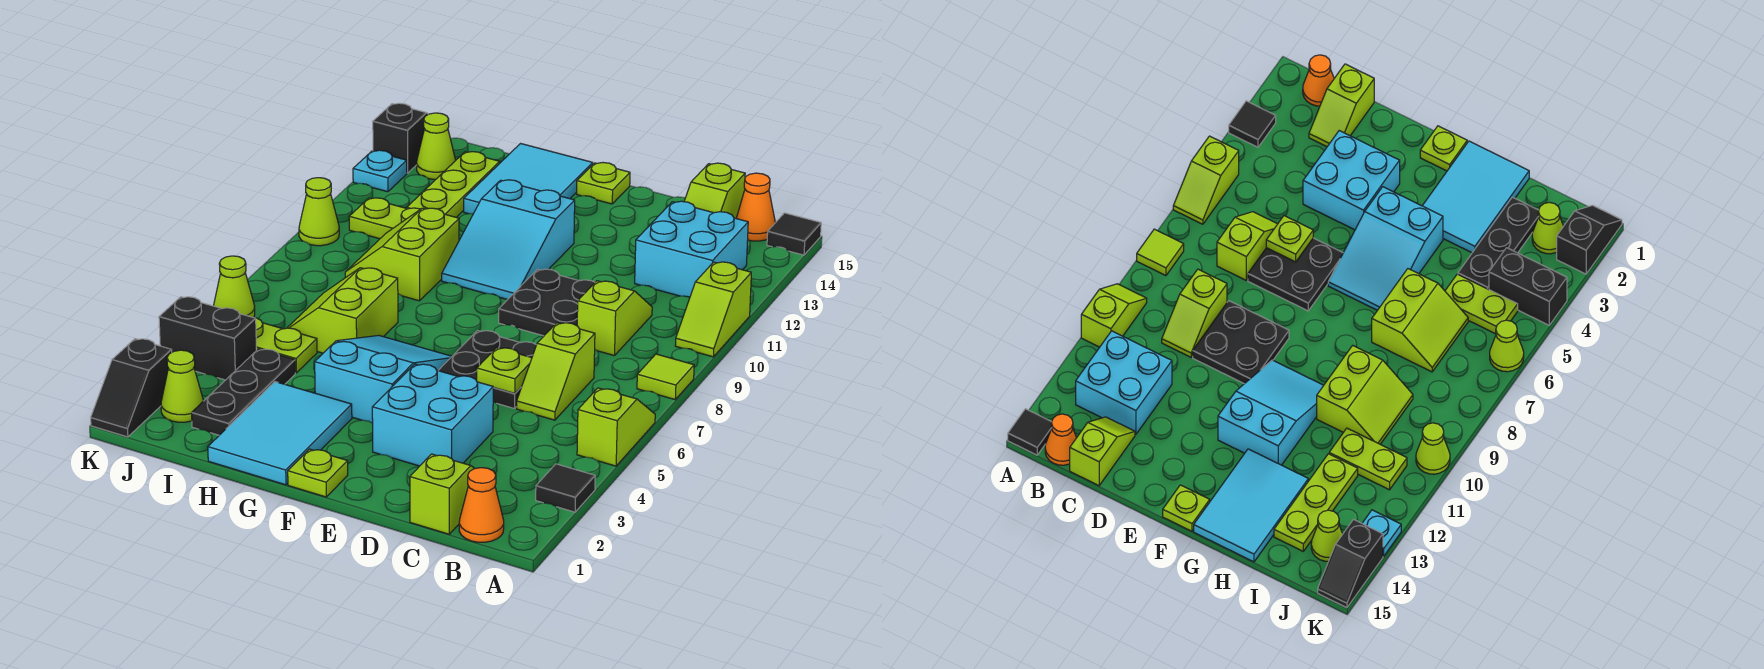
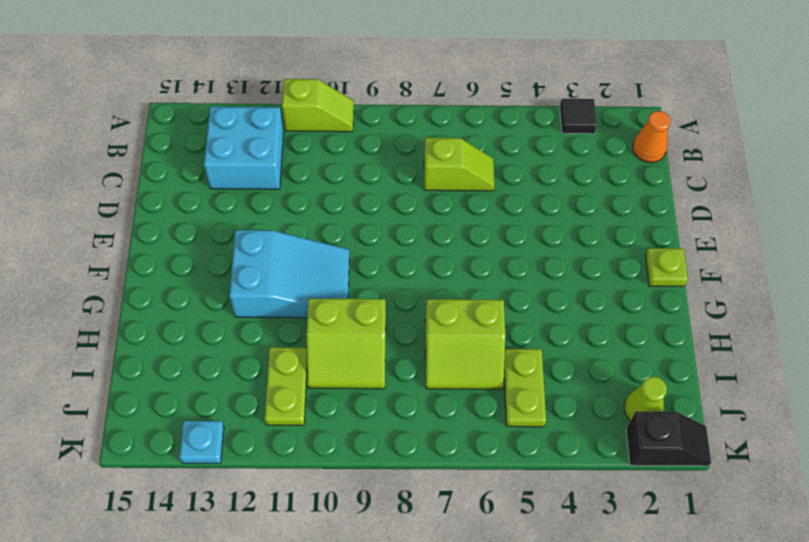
none -> lime slope A5:A6 level 1 top 5
none -> lime tile A8 level 1
none -> black tile A15 level 1
none -> orange cone B15 level 1

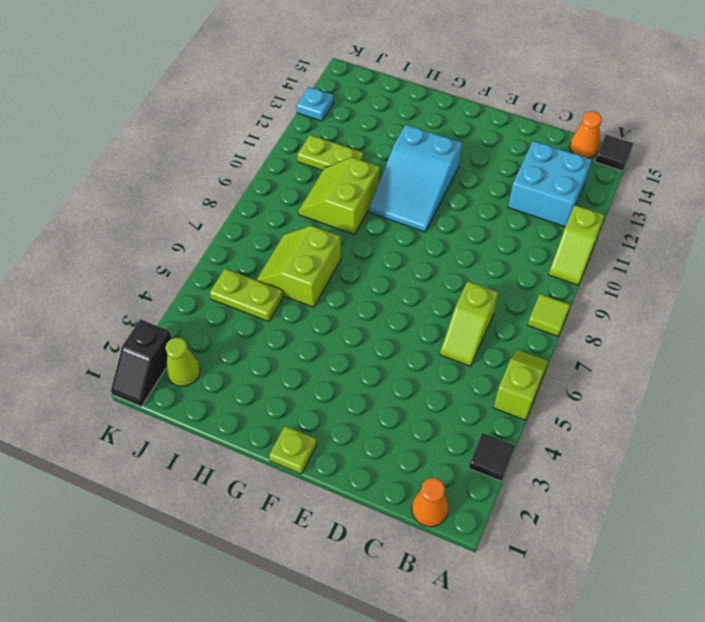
none -> lime slope C1:C2 level 1 top 1
none -> lime slope C9:C10 level 1 top 9
none -> lime slope C14:C15 level 1 top 15
none -> cyan brick D3:E4 level 1

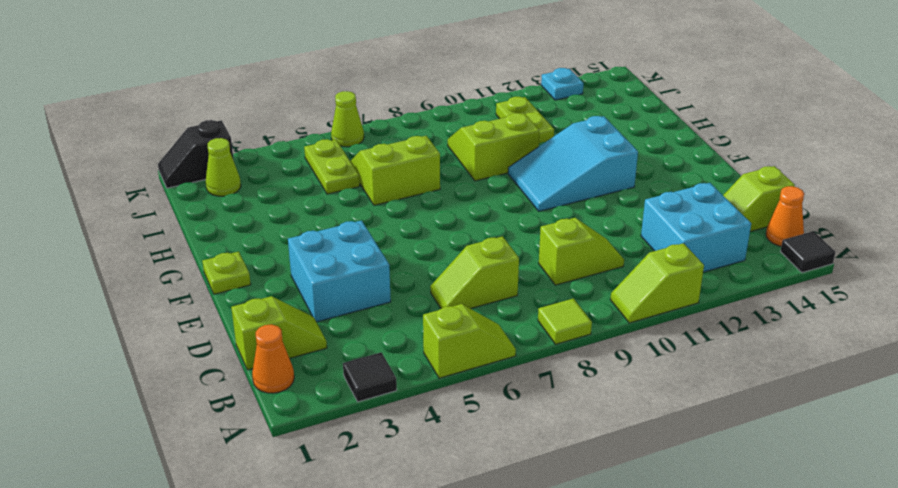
none -> black plate D6:E7 level 1
none -> black plate D9:E10 level 1
none -> cyan slope F4:G6 level 1 top 4
none -> lime plate F15 level 1

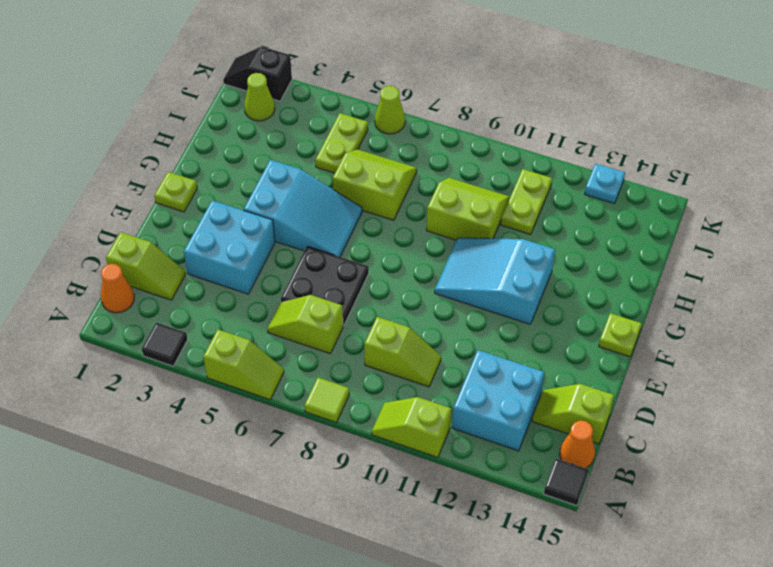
none -> black plate D9:E10 level 1
none -> cyan tile G1:H3 level 1
none -> cyan tile G13:H15 level 1
none -> black plate I2:I4 level 1

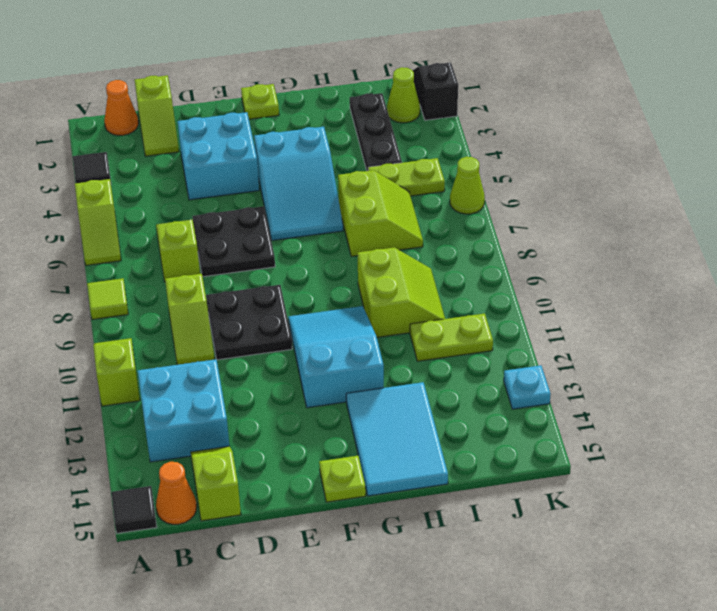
none -> cyan tile G1:H3 level 1
none -> lime plate I12:I14 level 1
none -> black brick J4:K4 level 1
none -> lime cone J14 level 1

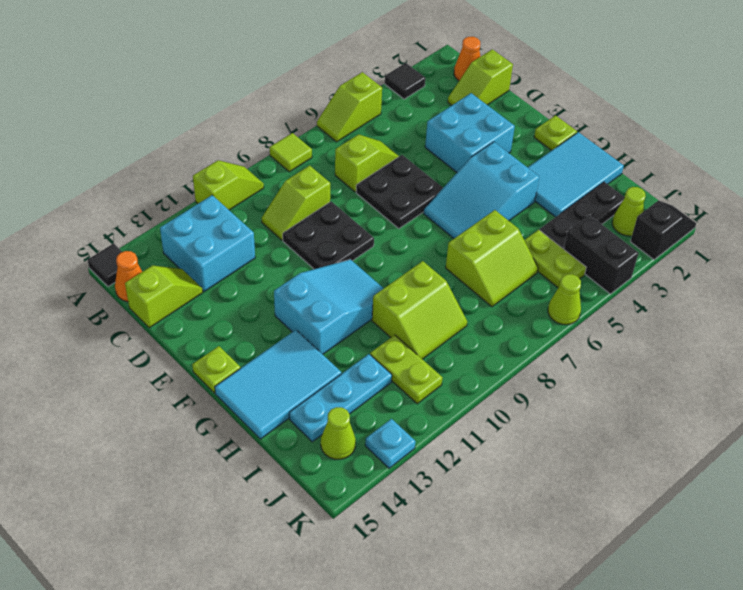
cyan plate I12:I14 level 1 -> lime plate I12:I14 level 1
none -> lime cone K10 level 1
none -> black slope K14:K15 level 1 top 14
none -> lime plate D6 level 2

